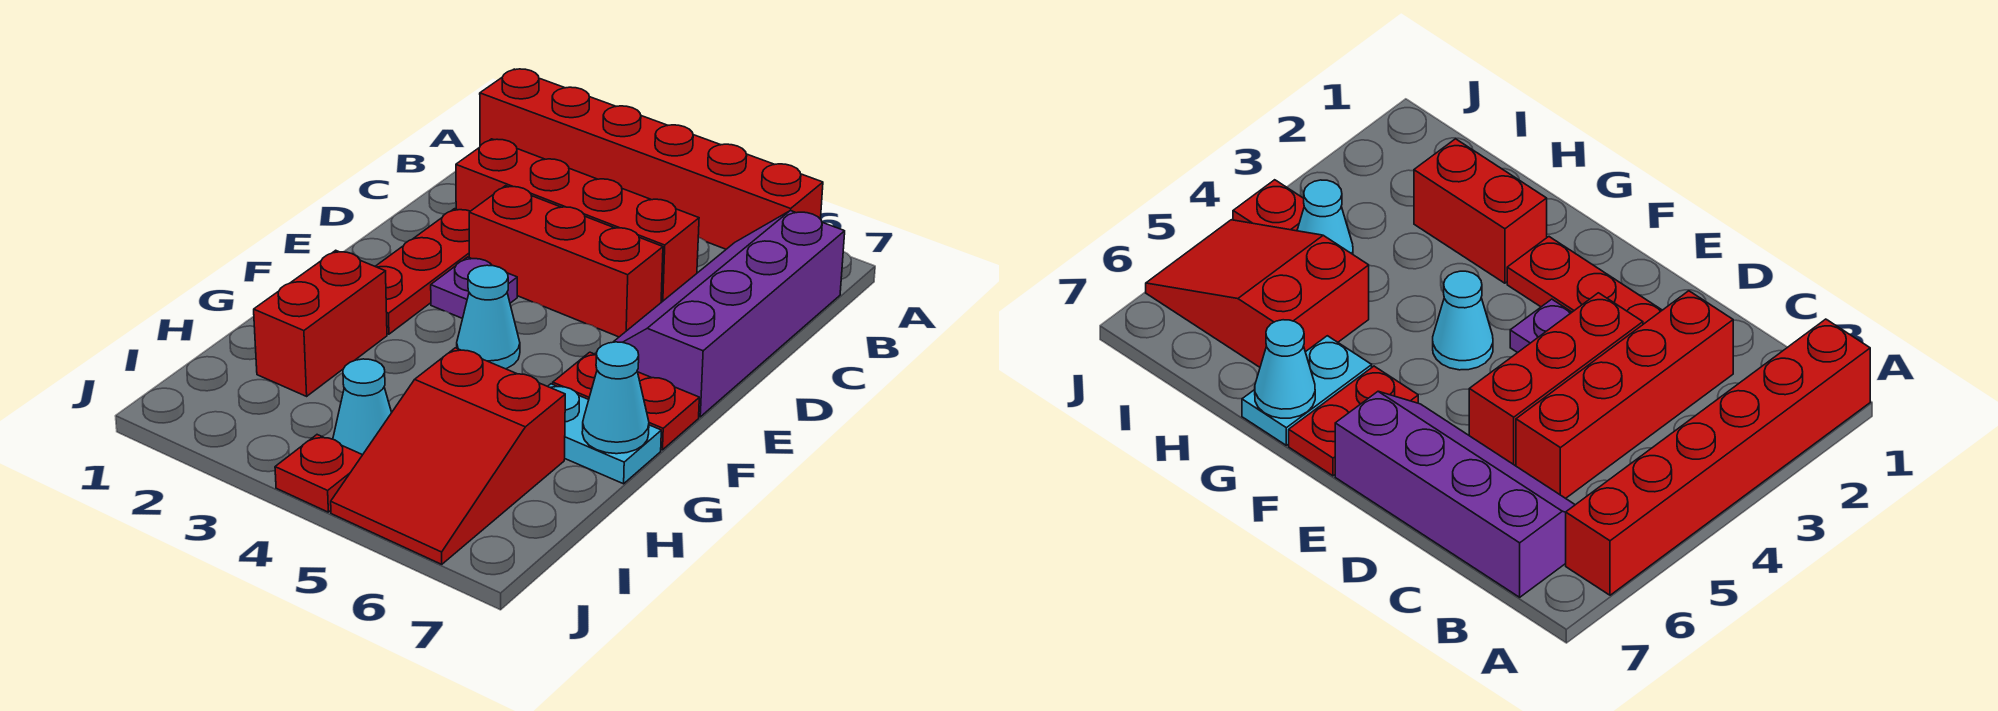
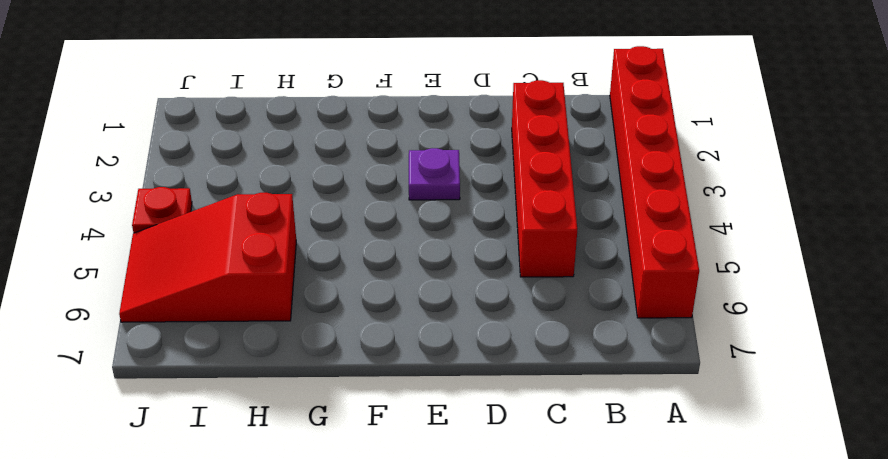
none -> purple slope B6:E7 level 1 top 7
none -> red plate D2:F2 level 1
none -> red brick D3:D5 level 1

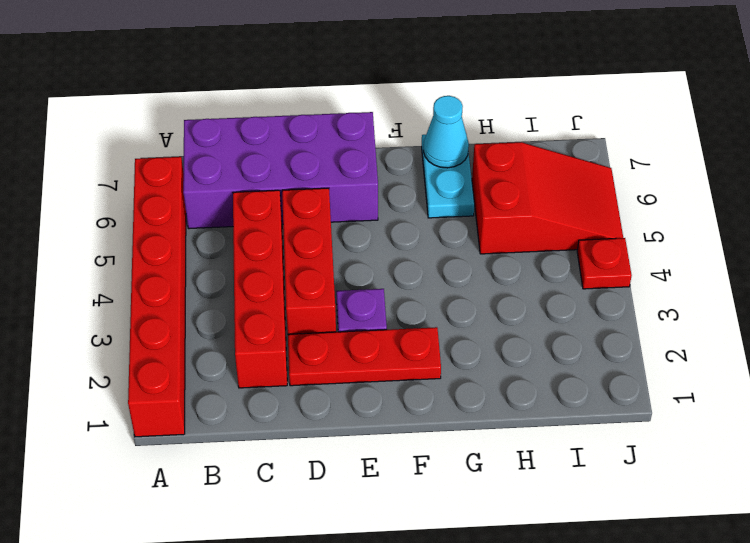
purple brick B6:E7 level 1 -> purple slope B6:E7 level 1 top 7
none -> cyan cone F4 level 1
none -> red plate F6:F7 level 1
none -> red brick G2:H2 level 1

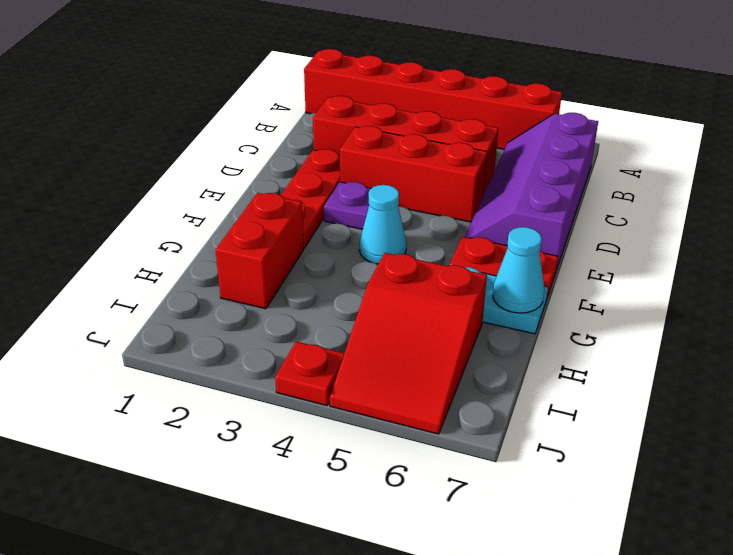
none -> cyan cone I4 level 1

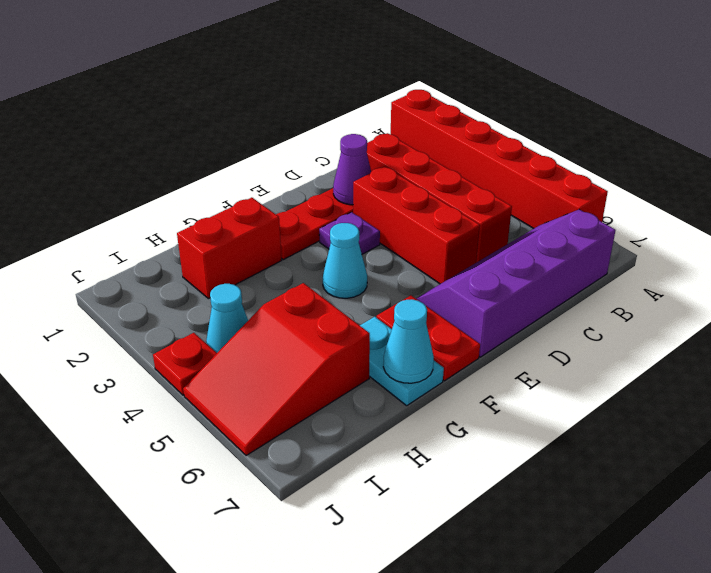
purple cone D2 level 2 -> none

